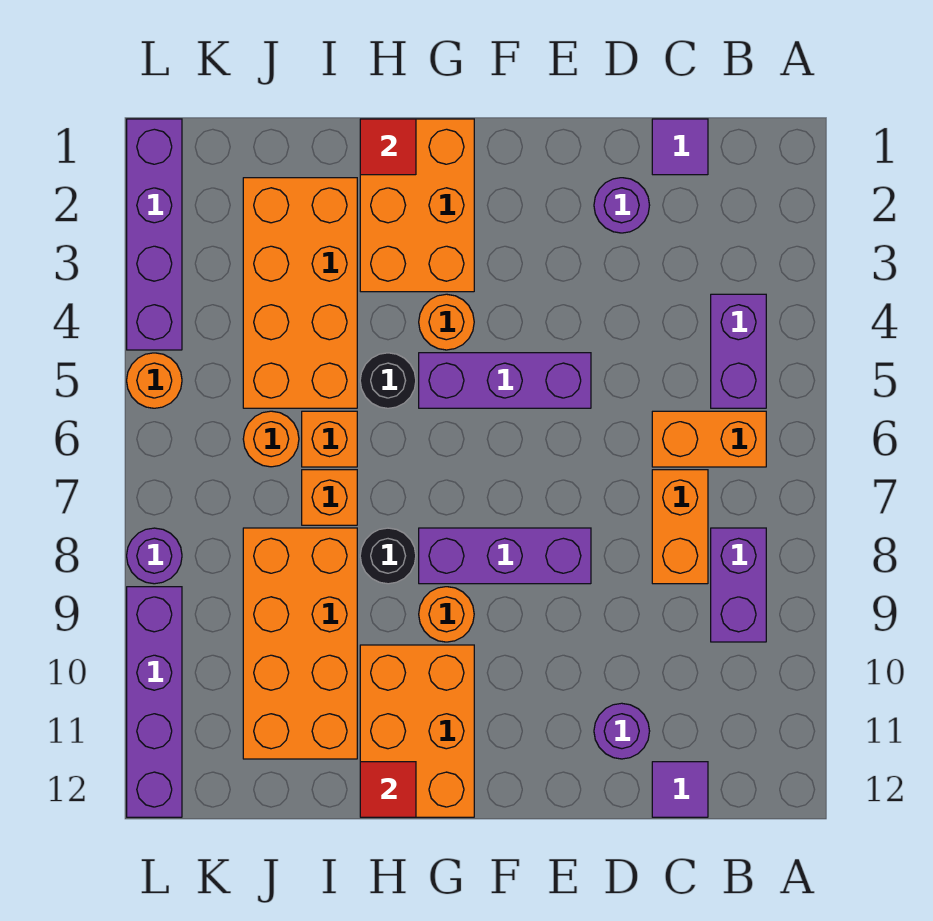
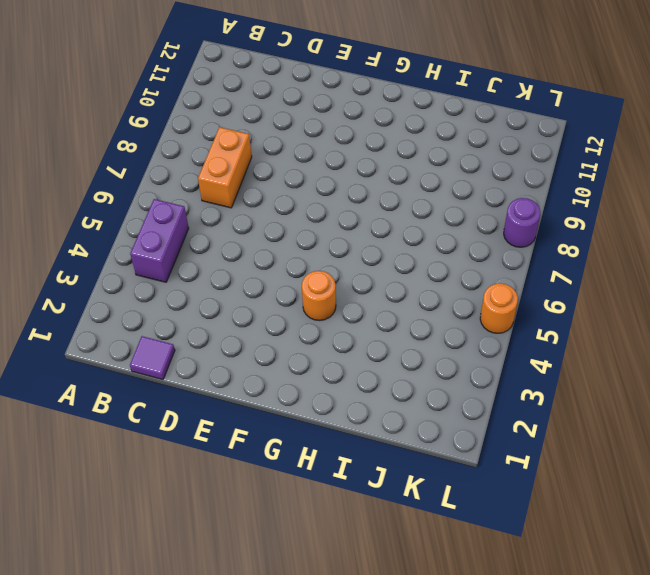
none -> orange brick B6:C6 level 1
none -> purple brick B8:B9 level 1
none -> purple tile C12 level 1

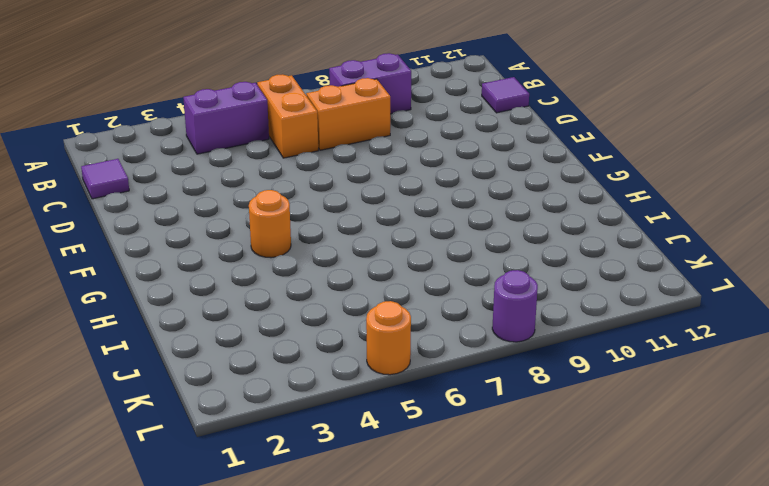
none -> purple round brick D2 level 1
none -> purple round brick D11 level 1
none -> purple brick E5:G5 level 1

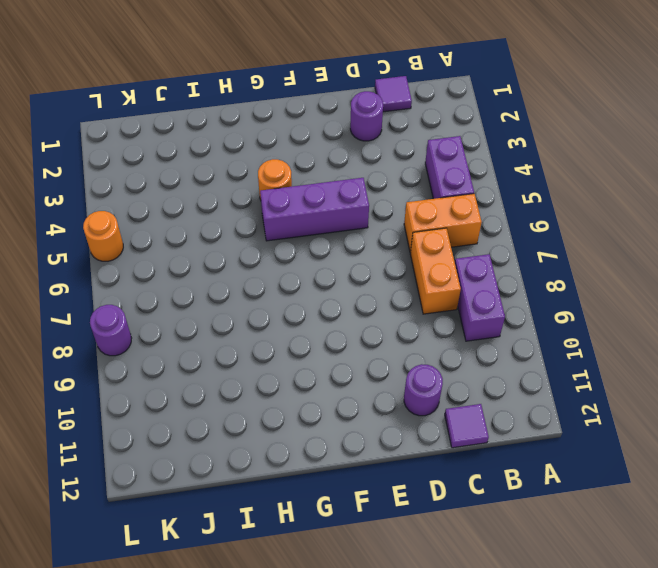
none -> purple brick E8:G8 level 1
none -> orange brick G1:H3 level 1
none -> orange round brick G9 level 1

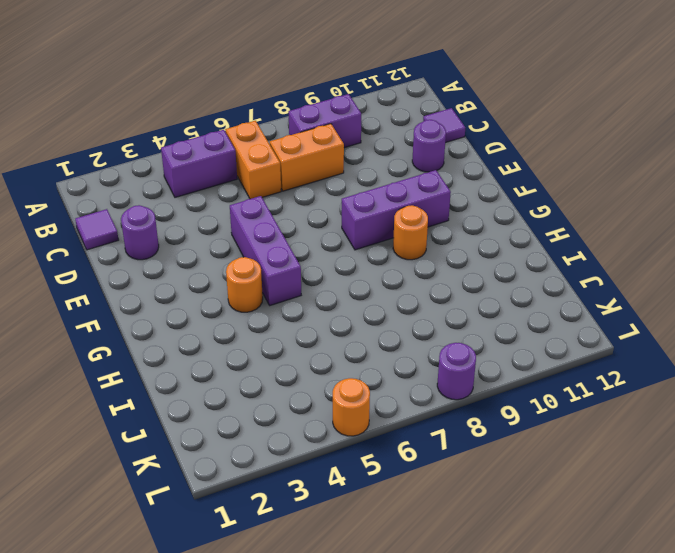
purple brick F8:F10 level 1 -> purple brick E8:G8 level 1
none -> orange brick G1:H3 level 1
none -> orange brick G10:H12 level 1
none -> black round brick H5 level 1

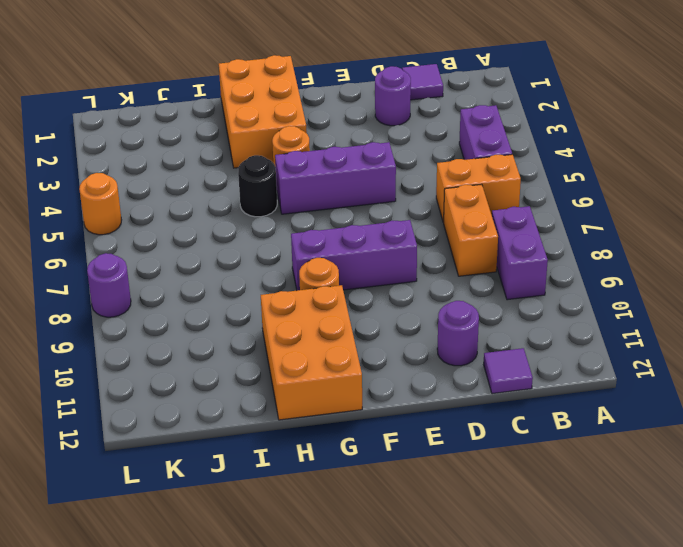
none -> black round brick H8 level 1
none -> orange brick I2:J5 level 1
none -> orange brick I6 level 1

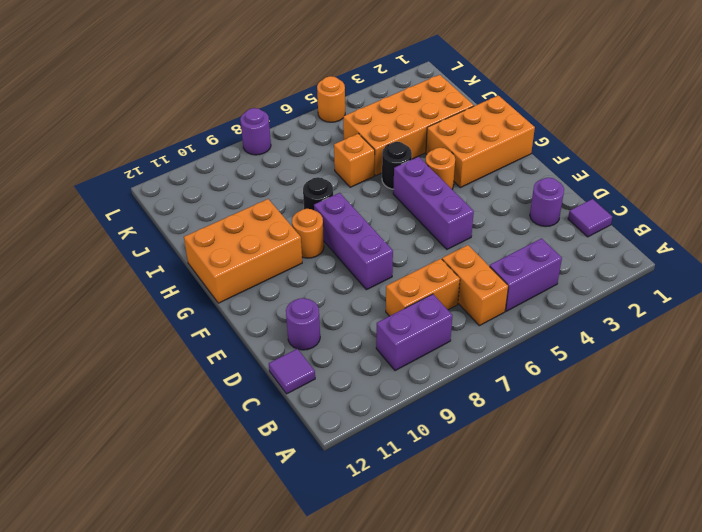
none -> orange brick I7 level 1
none -> orange brick I8:J11 level 1
none -> orange round brick J6 level 1

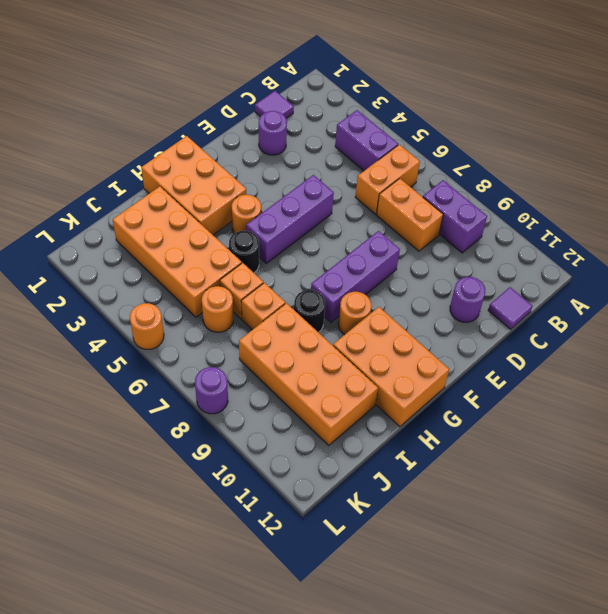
none -> purple brick L1:L4 level 1
none -> purple brick L9:L12 level 1
none -> red tile H1 level 2

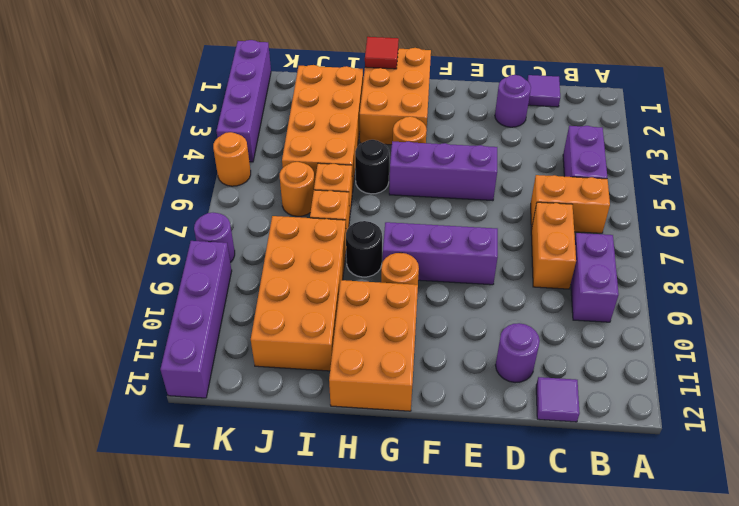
none -> red tile H12 level 2

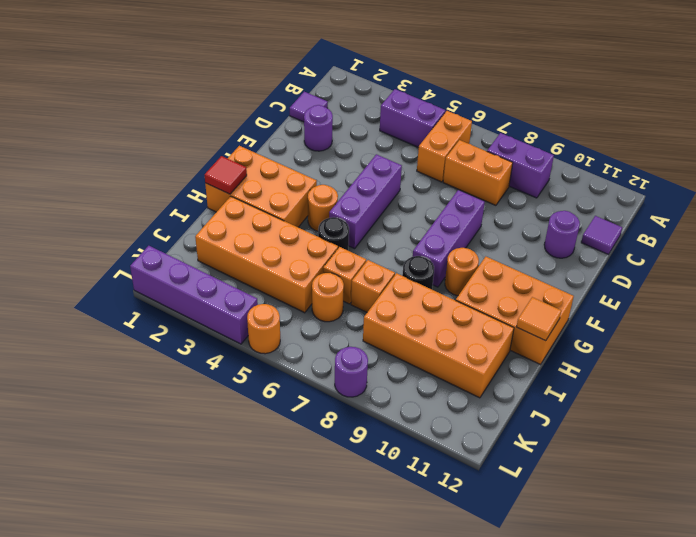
orange tile H12 level 2 -> red tile H12 level 2
none -> purple brick L9:L12 level 1

